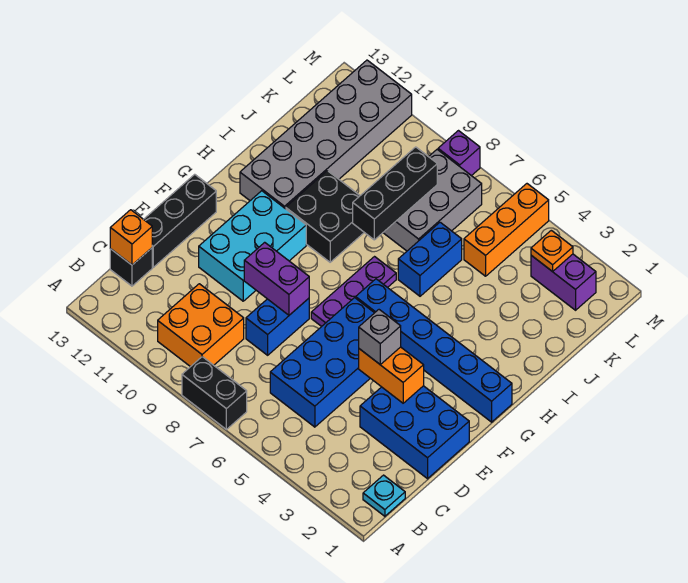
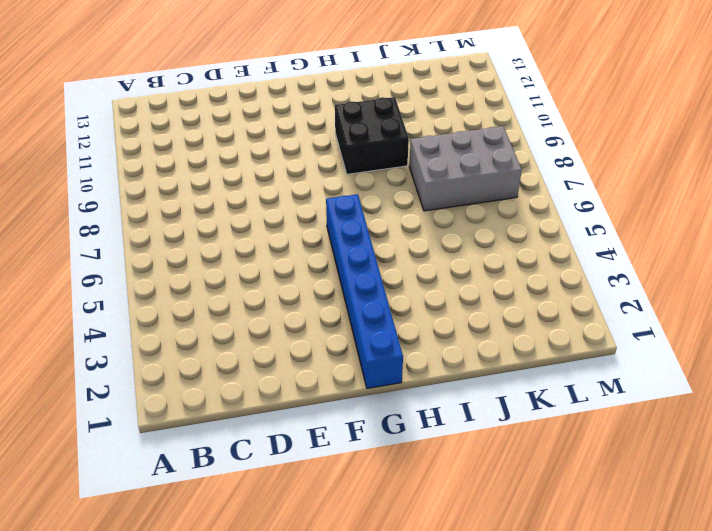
none -> black brick A7:A8 level 1
none -> cyan plate B1 level 1
none -> orange brick B9:C10 level 1

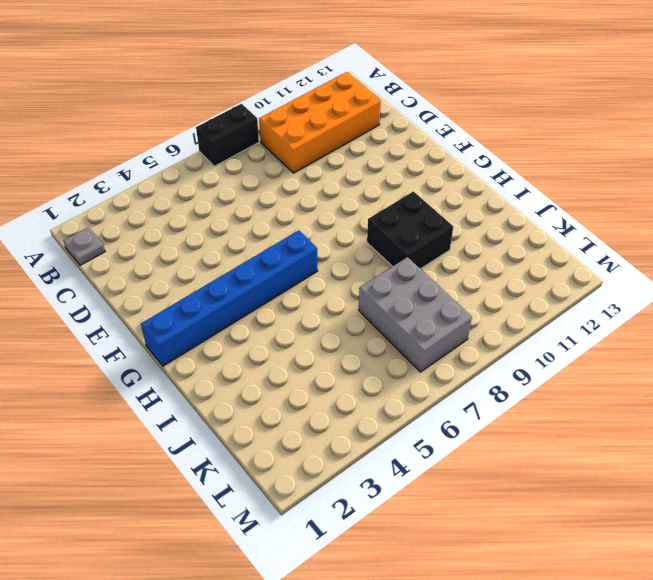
grey plate B1 level 1 -> cyan plate B1 level 1
orange brick B9:C12 level 1 -> orange brick B9:C10 level 1
none -> blue brick C5:F6 level 1
none -> black brick C13 level 1
none -> blue brick D1:E3 level 1

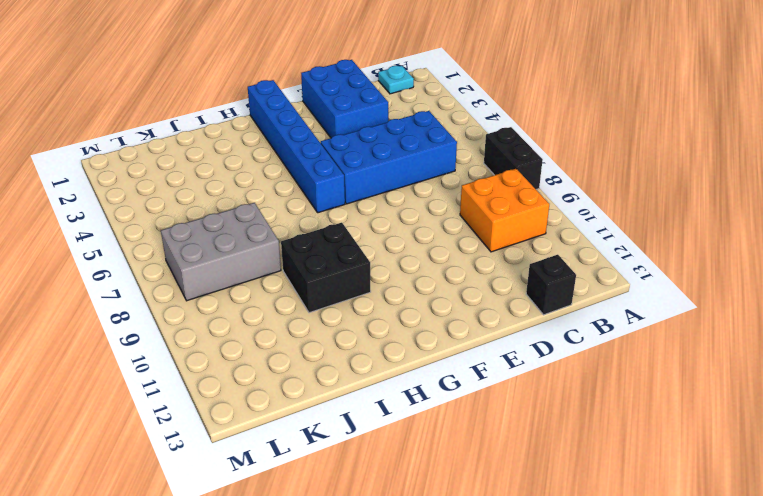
none -> blue brick D8:E8 level 1
none -> black brick D13:F13 level 1
none -> cyan brick E10:G11 level 1

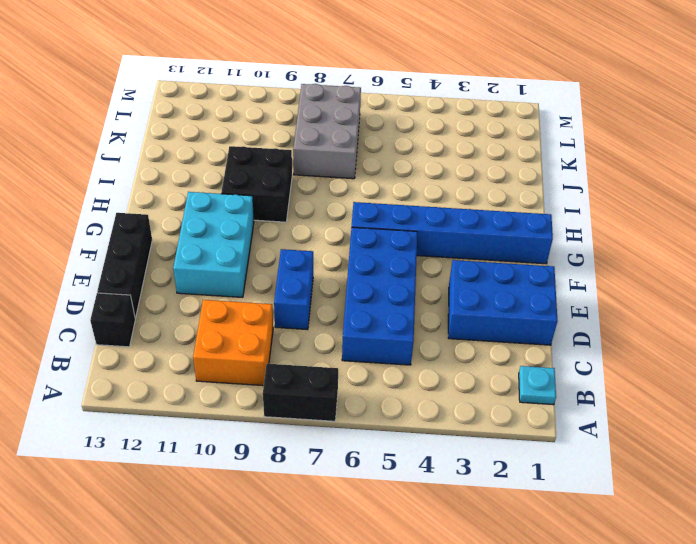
none -> purple plate F7:H7 level 1
none -> grey brick H11:M12 level 1
none -> blue brick I6:J6 level 1

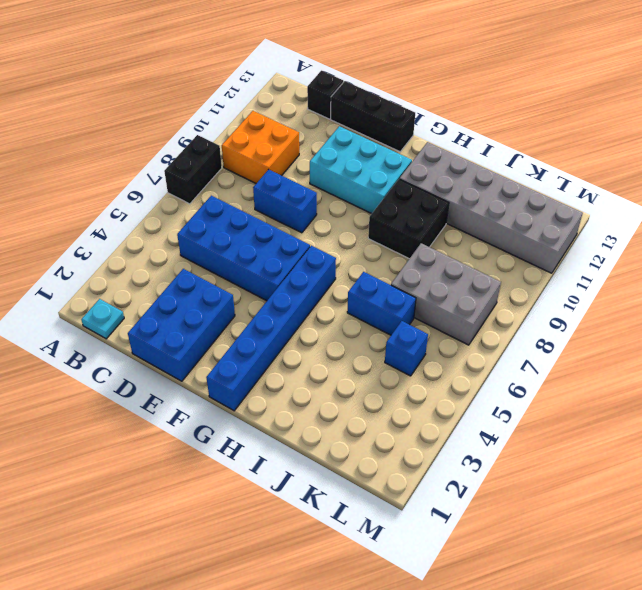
blue brick K5 level 1 -> orange brick K5:M5 level 1
none -> purple plate F7:H7 level 1
none -> purple brick L2:L3 level 1
none -> purple brick M8 level 1

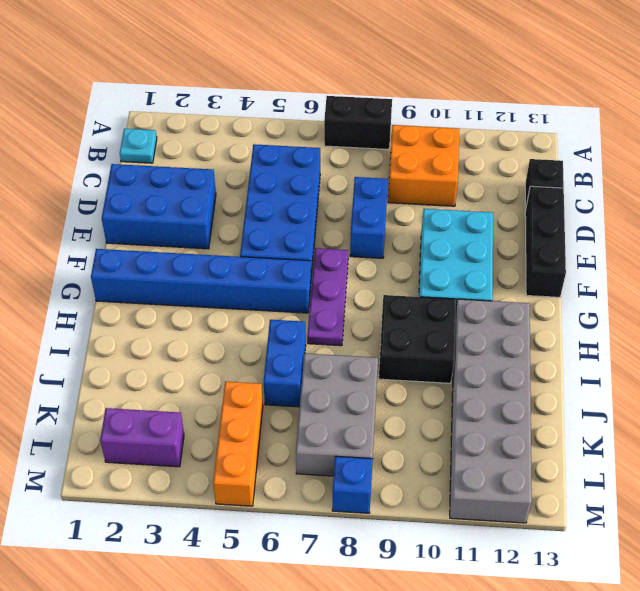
blue brick M8 level 1 -> purple brick M8 level 1
none -> orange brick C13 level 2
none -> orange brick E3:E4 level 2
none -> purple brick E8:E9 level 2

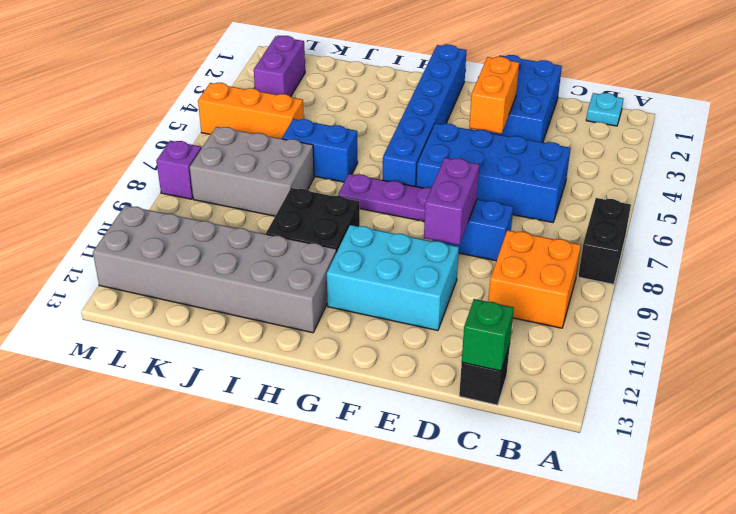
green brick C13 level 2 -> orange brick C13 level 2
none -> black brick D13:F13 level 1
none -> black brick I8:K8 level 2
none -> orange plate L3 level 2

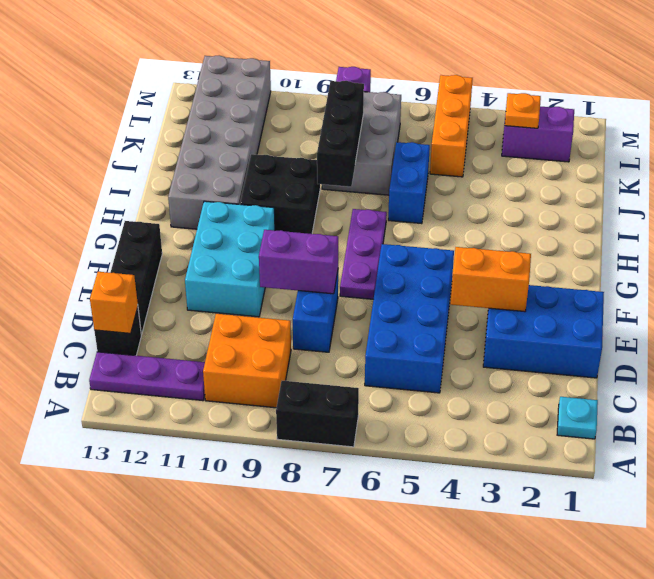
purple plate B11:B13 level 1 -> none
none -> blue brick G1:G6 level 1
none -> grey brick E4 level 3

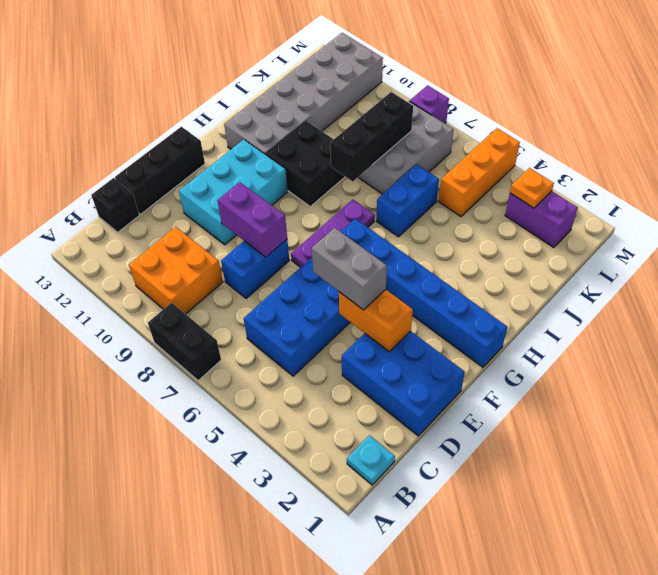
grey brick E4:E5 level 3 -> grey brick E4 level 3
none -> orange brick C13 level 2

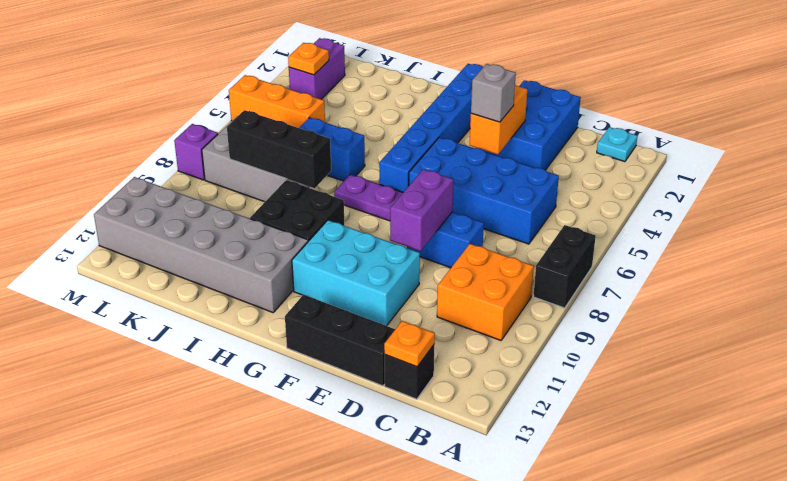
orange plate C13 level 2 -> orange brick C13 level 2

